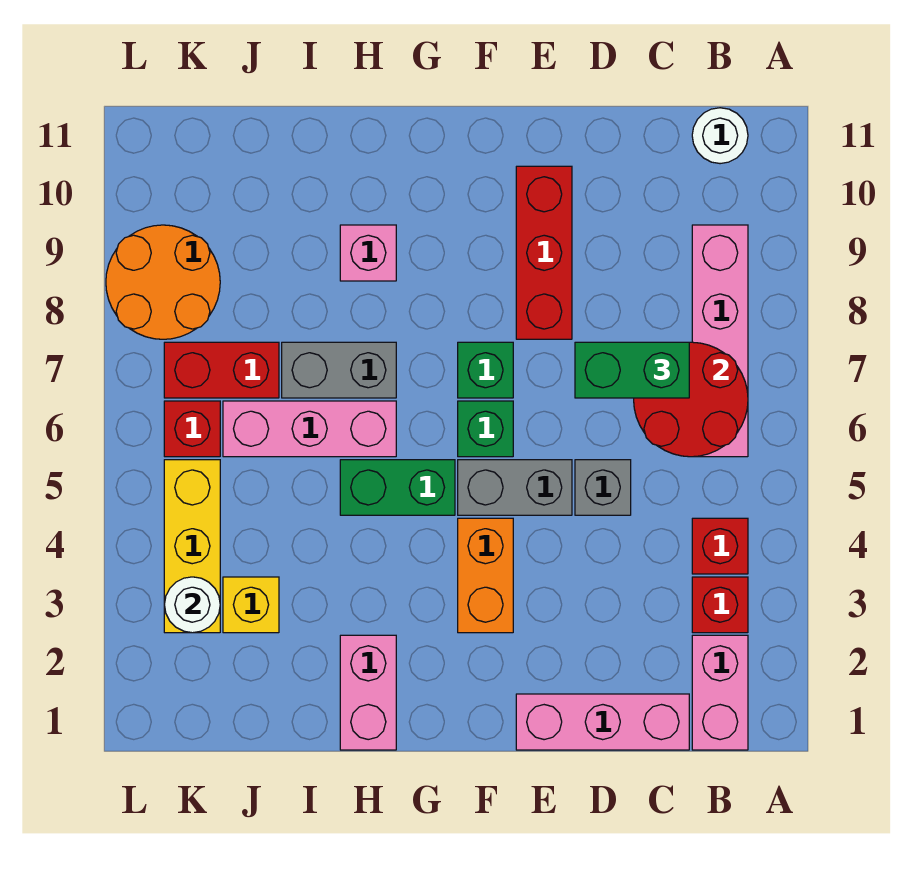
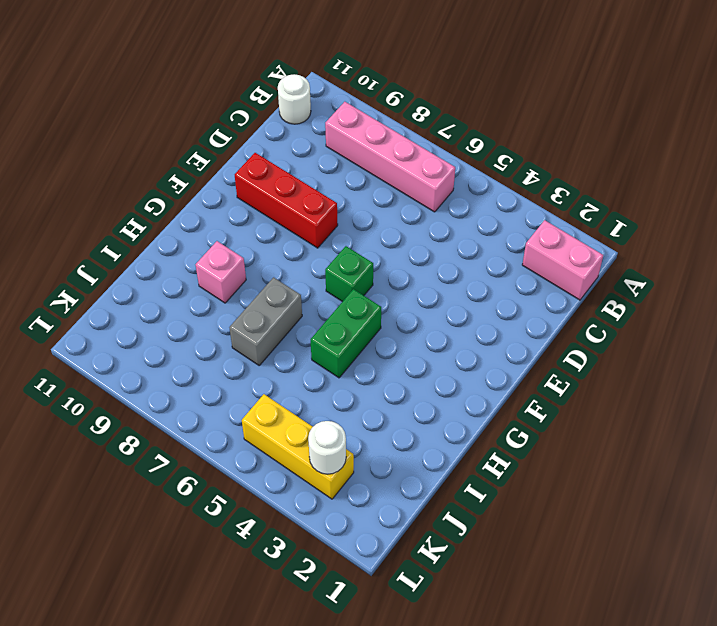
none -> red brick B3 level 1
none -> red brick B4 level 1
none -> pink brick C1:E1 level 1

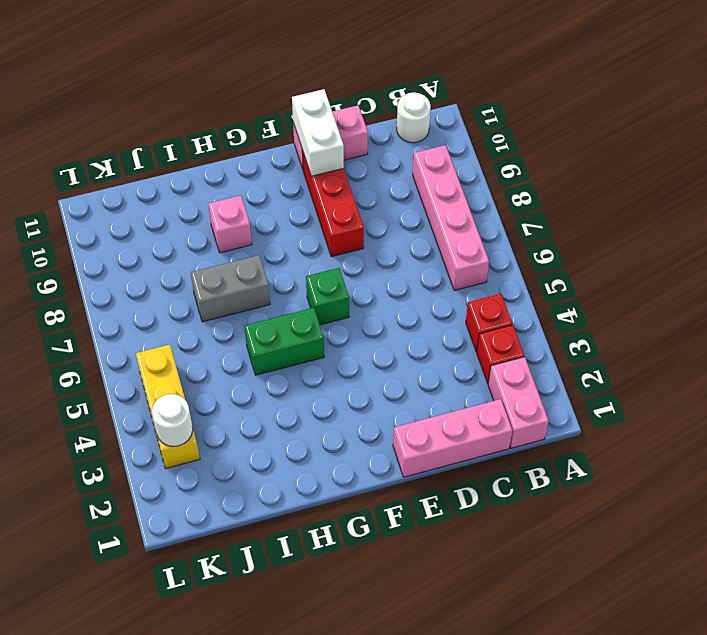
pink brick D11:E11 level 1 -> pink brick H1:H2 level 1
white brick E10:E11 level 2 -> none
none -> grey brick D5 level 1
none -> grey brick E5:F5 level 1
none -> orange brick F3:F4 level 1

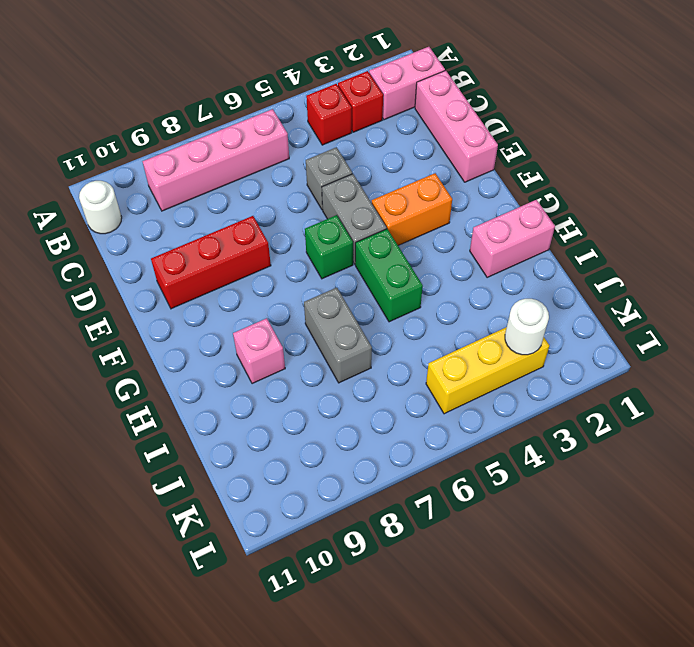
none -> green brick F7 level 1
none -> pink brick H6:J6 level 1
none -> yellow brick J3 level 1

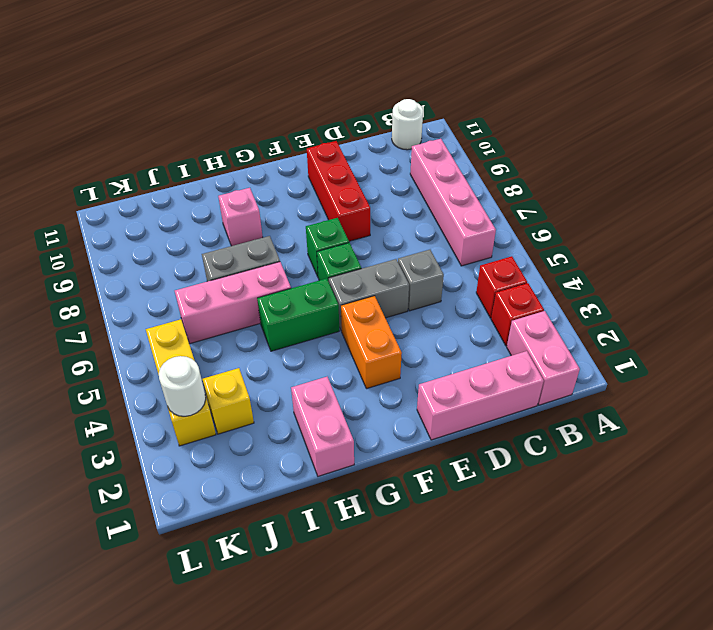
none -> red brick J7:K7 level 1
none -> red brick K6 level 1
none -> orange round brick K8:L9 level 1

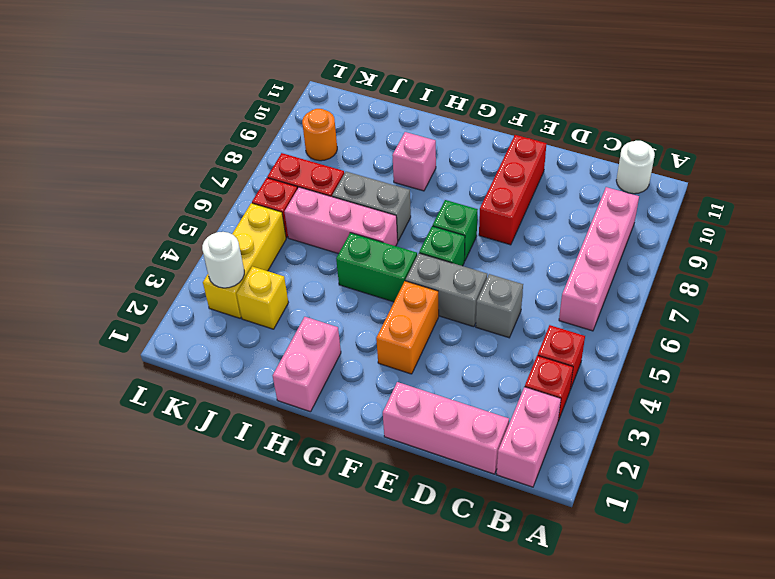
orange round brick K9 level 1 -> orange round brick K8:L9 level 1
none -> red round brick B6:C7 level 2
none -> green brick C7:D7 level 3

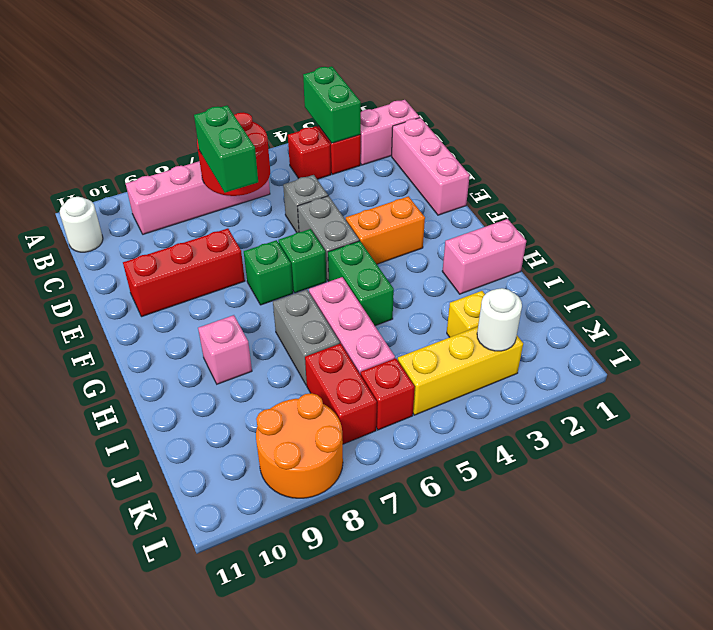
green brick A3:B3 level 2 -> none

